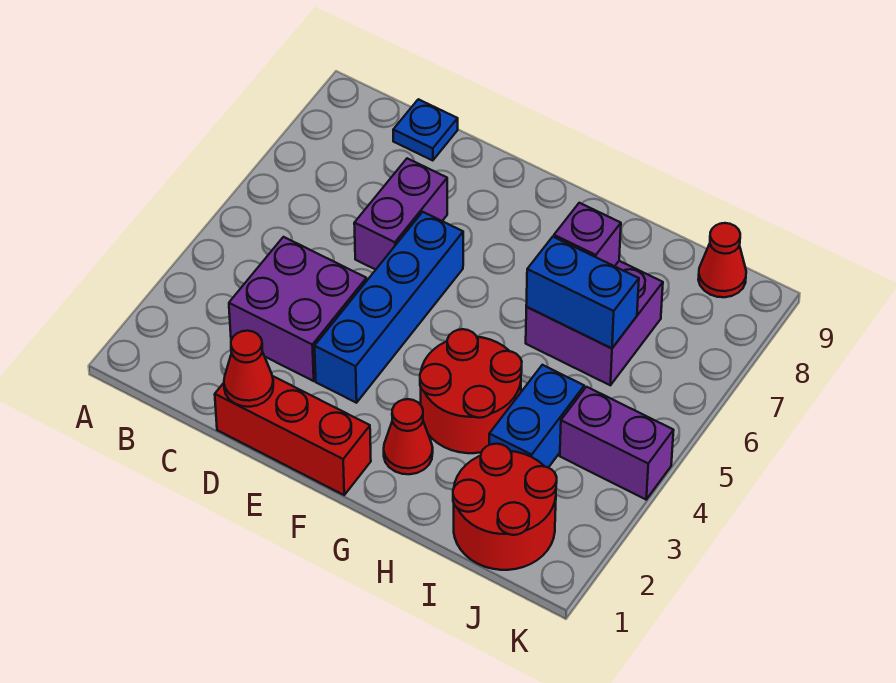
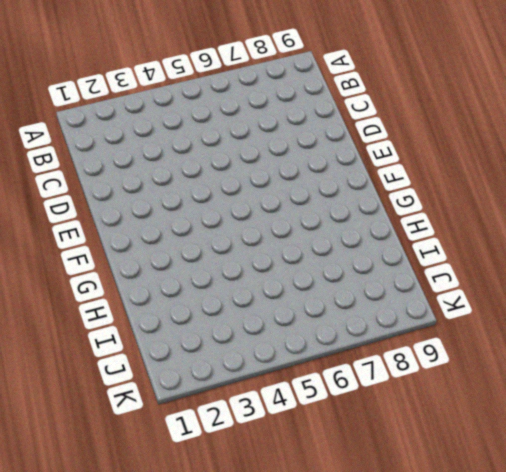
none -> purple brick C3:D4 level 1
none -> blue plate C9 level 1
none -> red brick D1:F1 level 1

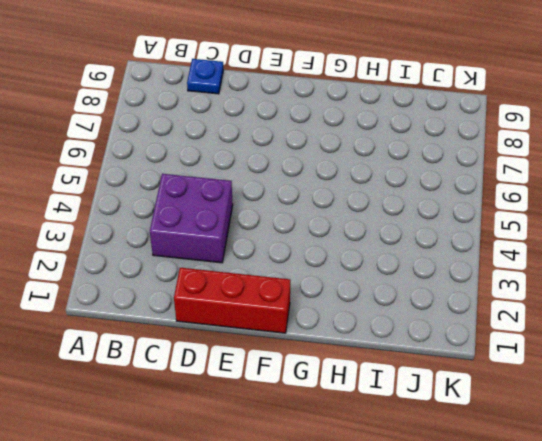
none -> purple brick D6:D7 level 1
none -> blue brick E3:E6 level 1
none -> red cone G2 level 1

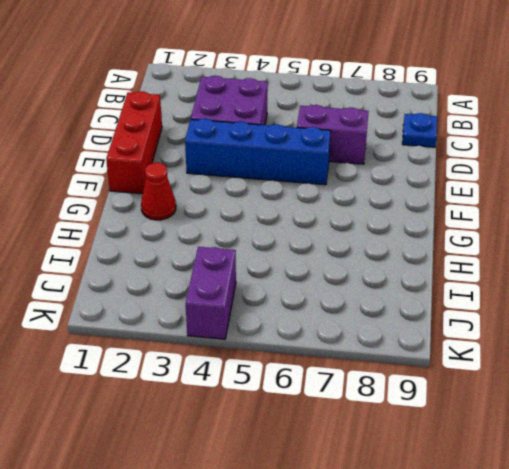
none -> red round brick G3:H4 level 1
none -> purple brick H6:I7 level 1
none -> red round brick I1:J2 level 1

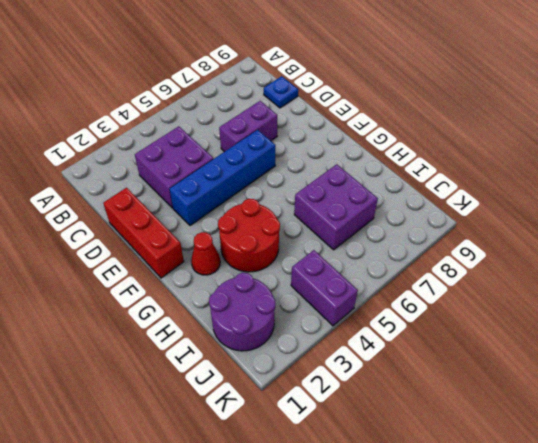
purple round brick I1:J2 level 1 -> red round brick I1:J2 level 1
none -> blue brick I3:I4 level 1
none -> red cone J9 level 1
none -> red cone D1 level 2

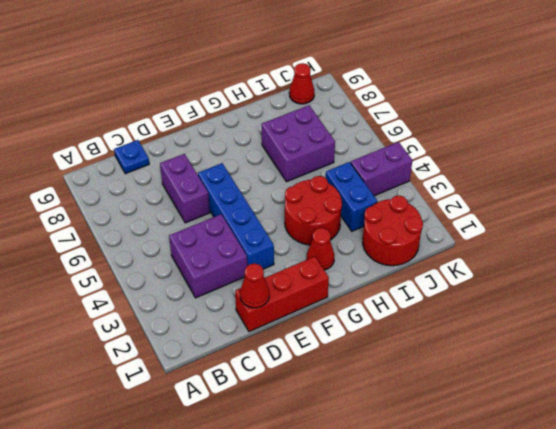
none -> blue brick H6:I6 level 2
none -> purple brick H7 level 2

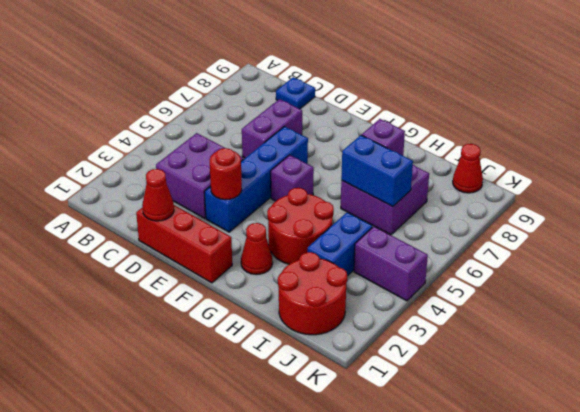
red round brick E3 level 2 -> none
purple brick F5 level 1 -> none

